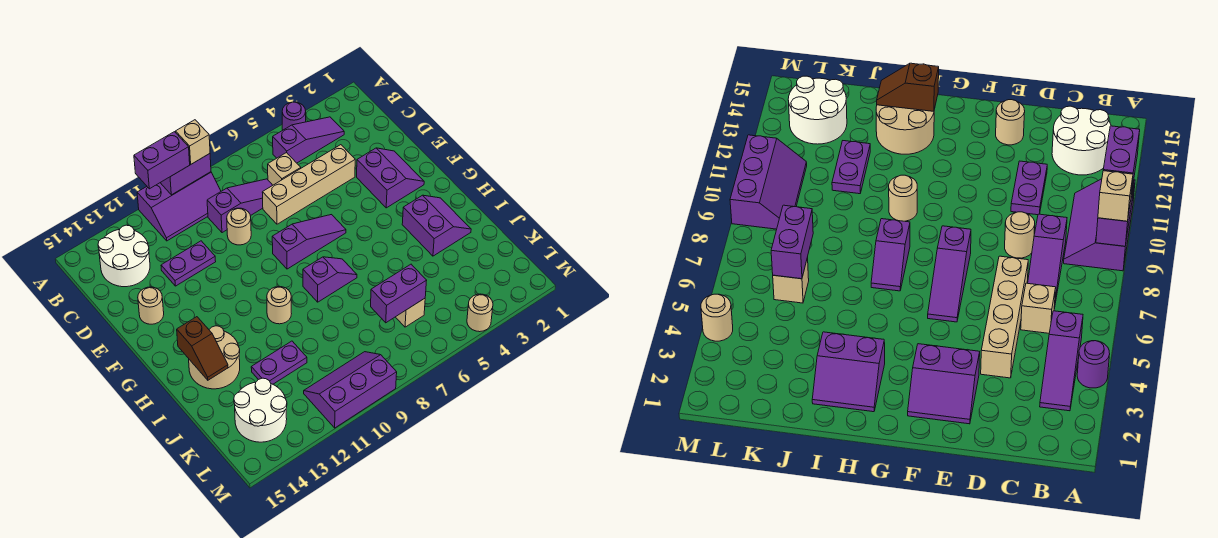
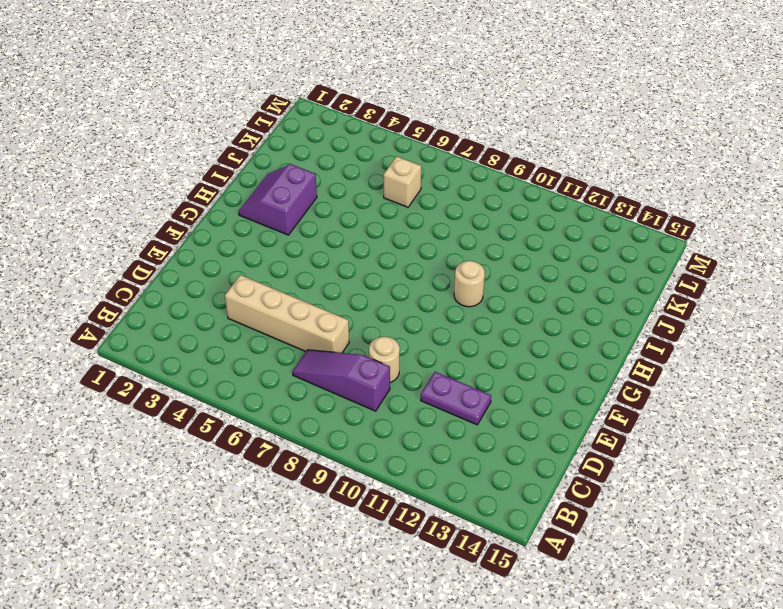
none -> purple round brick A4 level 1
none -> purple slope A9:B11 level 1 top A
none -> purple slope B3:B5 level 1 top 5

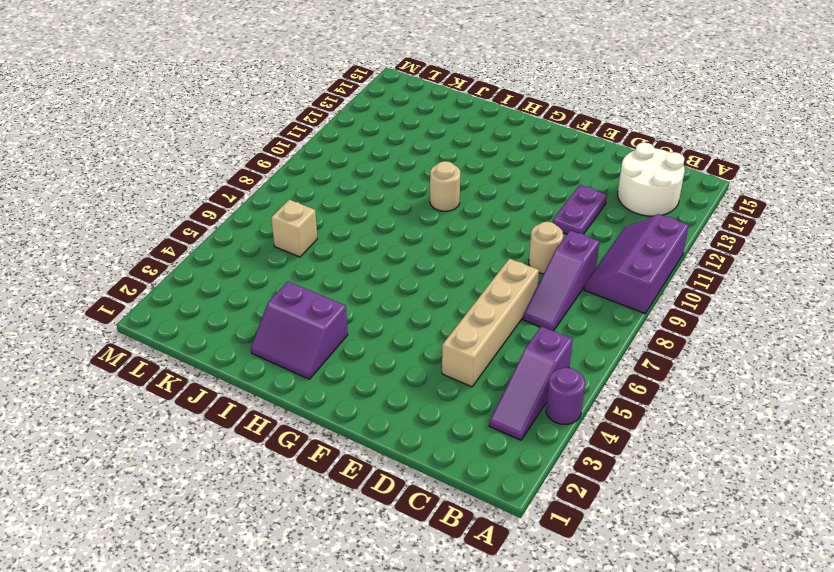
none -> tan brick C6 level 1
none -> purple slope E2:F3 level 1 top 3
none -> tan round brick E14 level 1

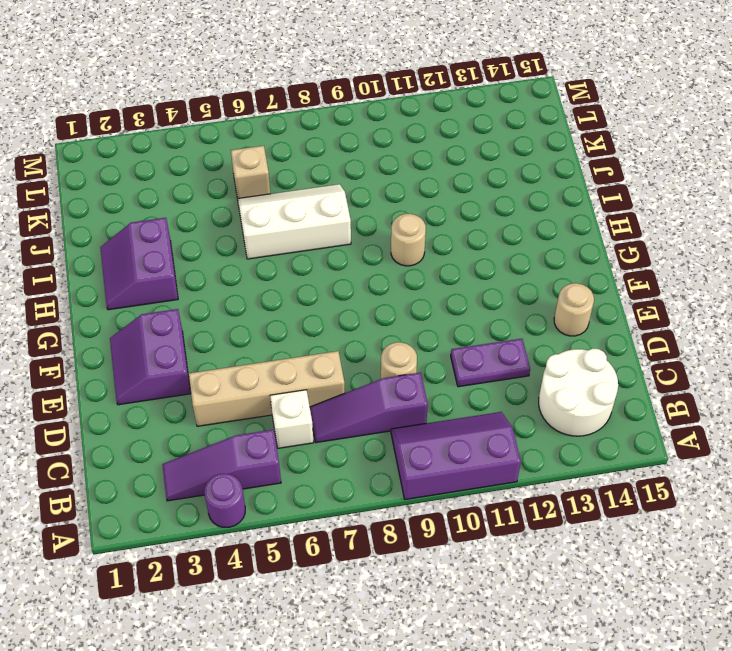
white brick C6 level 1 -> tan brick C6 level 1
white slope I6:J8 level 1 top I -> none
none -> purple slope F6:F8 level 1 top 8
none -> purple slope H7:H8 level 1 top 8
none -> tan round brick H13:I14 level 1

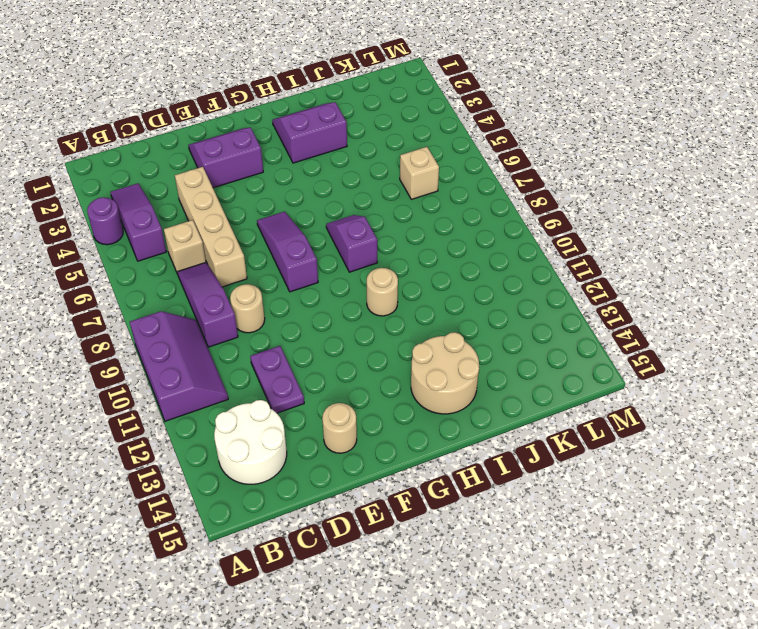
none -> purple plate J11:J12 level 1
none -> white round brick K13:L14 level 1
none -> purple slope L9:M11 level 1 top M

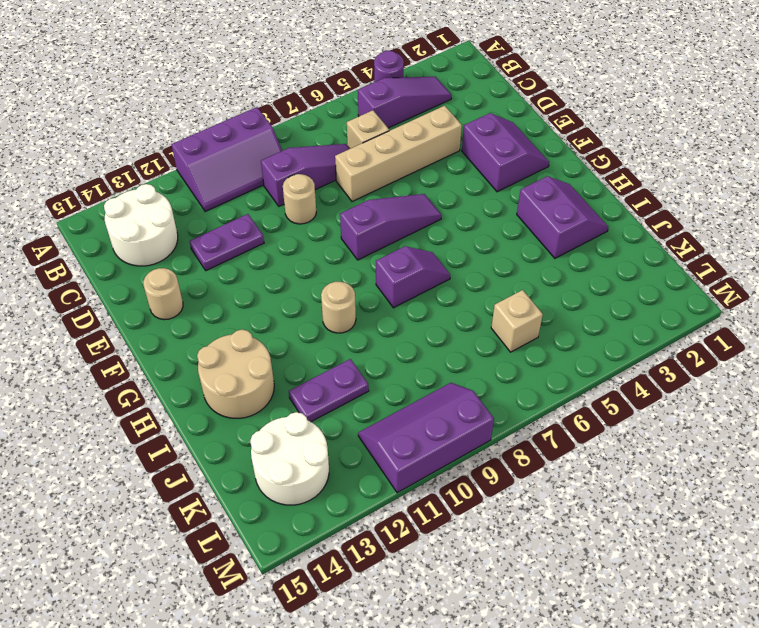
none -> tan round brick M4 level 1
none -> purple brick A9:A10 level 2
none -> brown slope H14:I14 level 2 top H

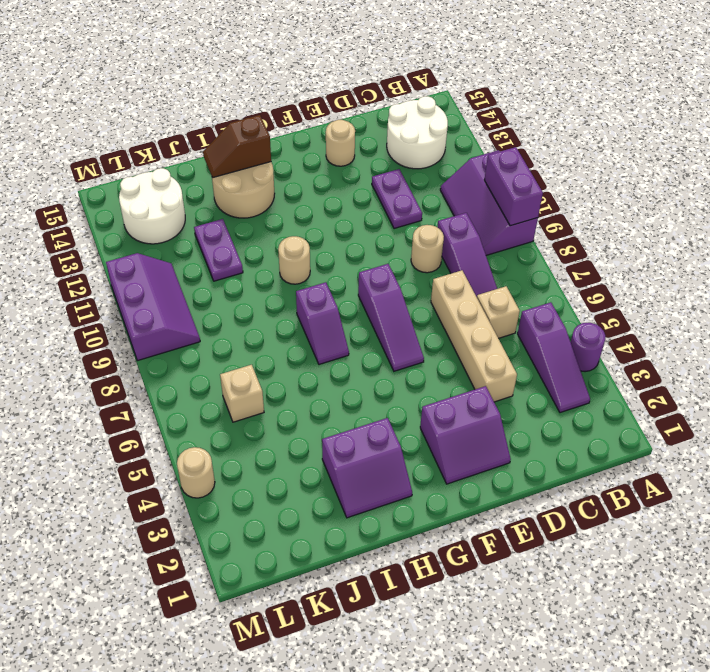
none -> purple brick K6:K7 level 2
none -> tan brick A9 level 3
none -> purple brick A10:A11 level 3

